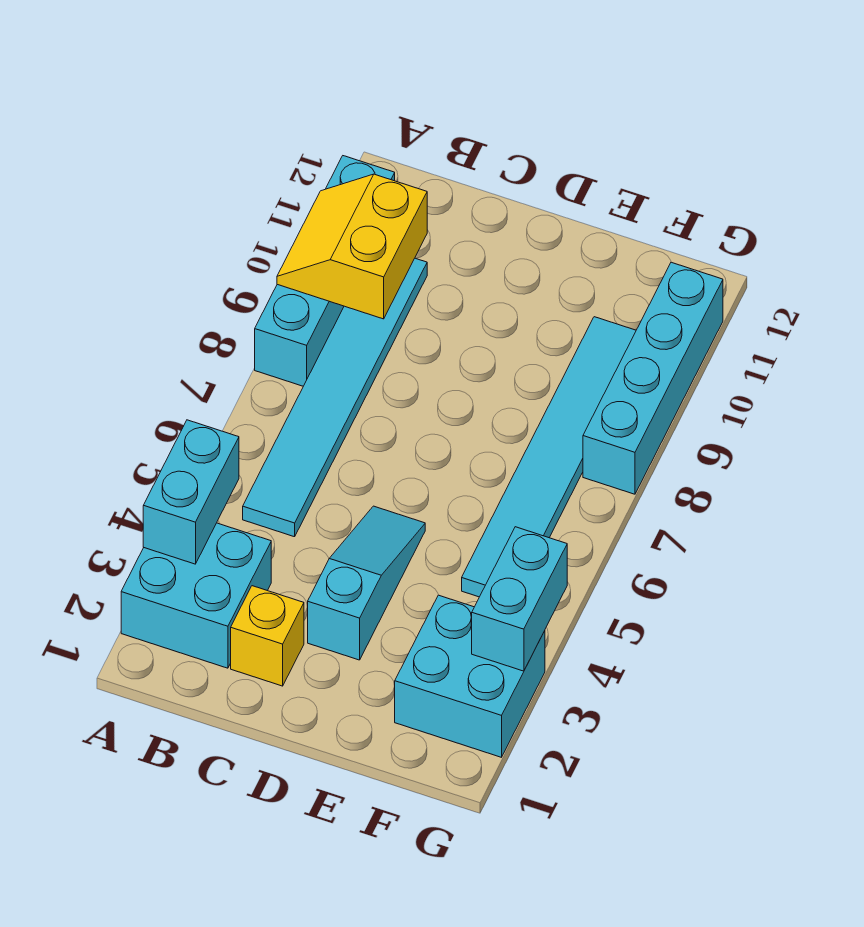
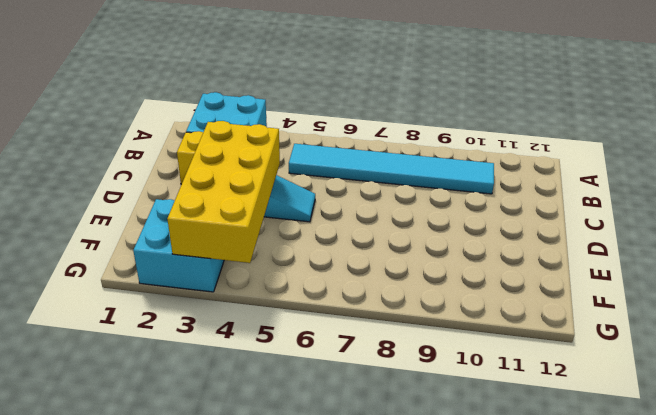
yellow brick D3:G4 level 2 -> cyan brick G3:G4 level 2
none -> cyan brick A8:A11 level 1
none -> cyan tile F5:F10 level 1

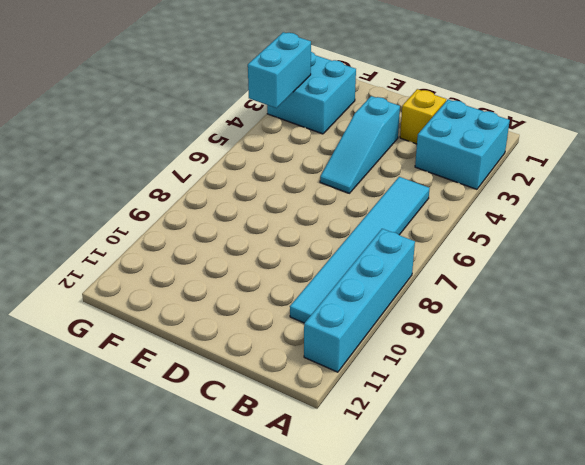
none -> cyan tile F5:F10 level 1
none -> cyan brick G8:G11 level 1

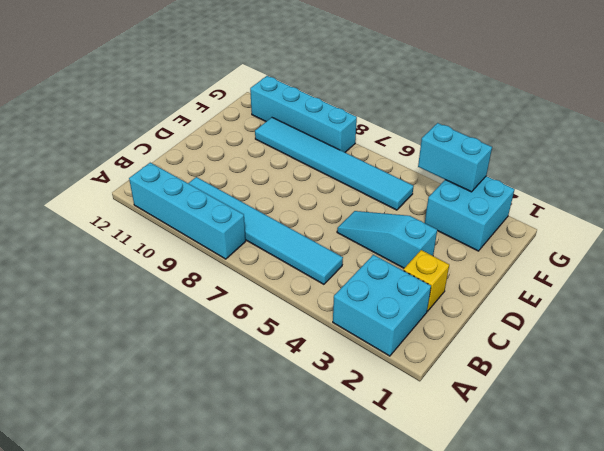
none -> cyan brick A3:A4 level 2
none -> yellow slope A9:B10 level 2 top B

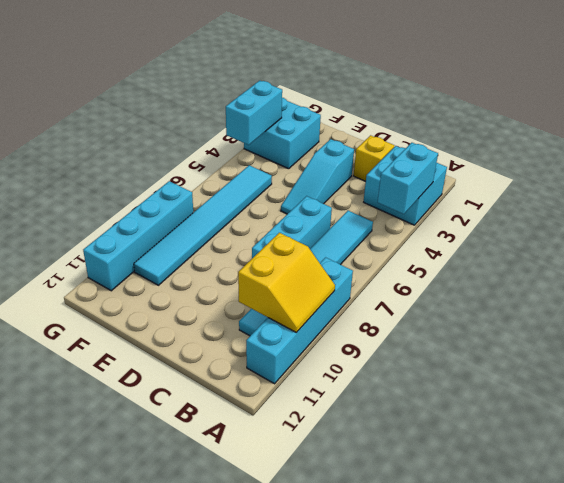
cyan brick C6:C8 level 1 -> none

